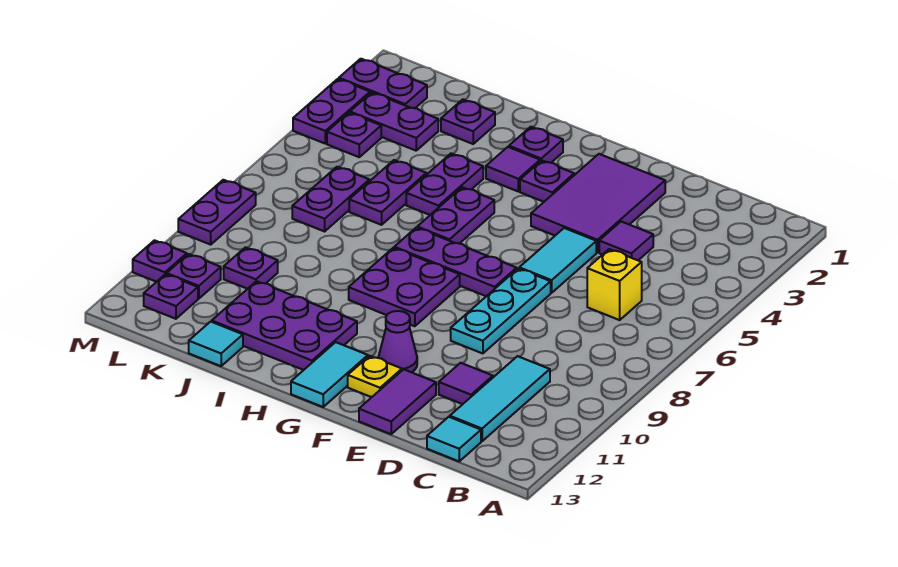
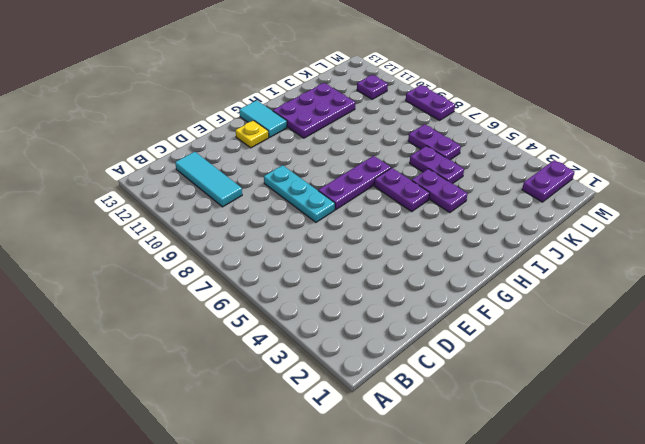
none -> yellow brick C6 level 1
none -> cyan tile C13 level 1
none -> purple tile D4 level 1
none -> purple tile D11 level 1

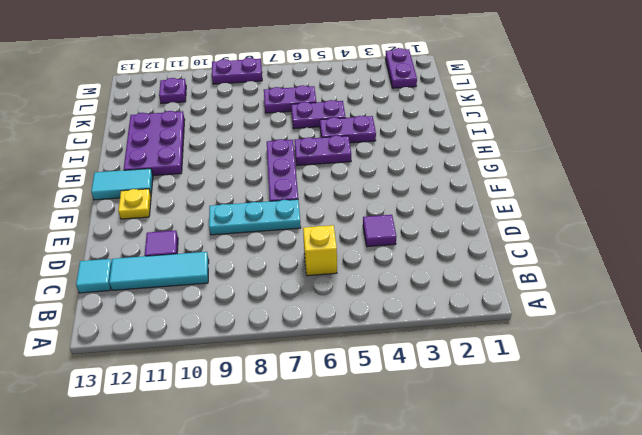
none -> purple tile E2:F4 level 1
none -> cyan tile E5:E6 level 1
none -> purple tile E12:E13 level 1
none -> purple cone F11 level 1

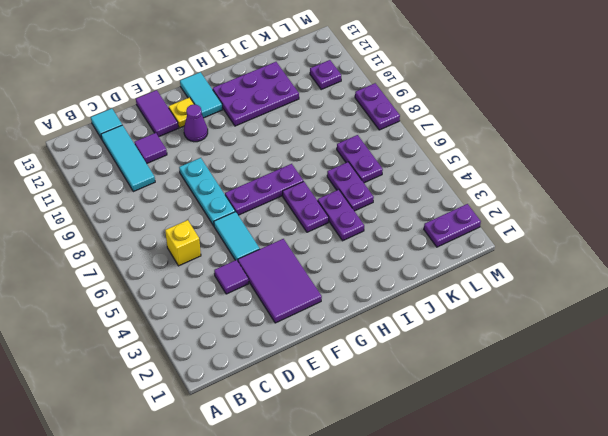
none -> purple plate G3 level 1
none -> purple plate G8:H9 level 1
none -> purple plate H2 level 1
none -> purple tile H3 level 1

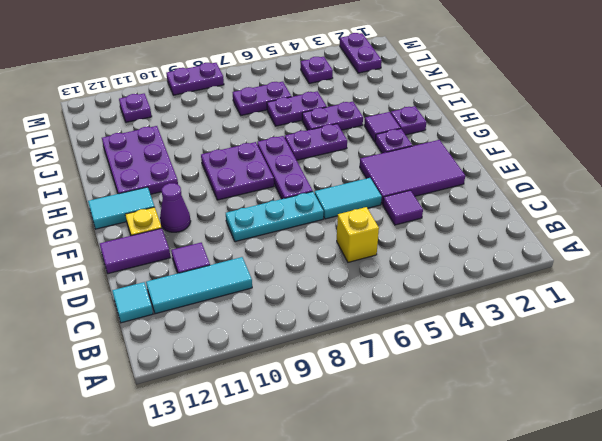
none -> purple plate J2 level 1
none -> cyan tile J13 level 1
none -> purple plate K3:L3 level 1
none -> purple plate K10 level 1

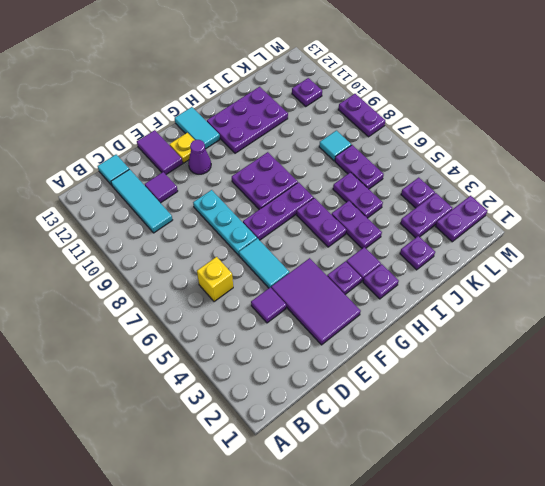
cyan tile K8 level 1 -> cyan tile J13 level 1
none -> purple plate K10 level 1
none -> purple plate L12 level 1
none -> purple plate M3:M4 level 1
none -> purple plate M11 level 1

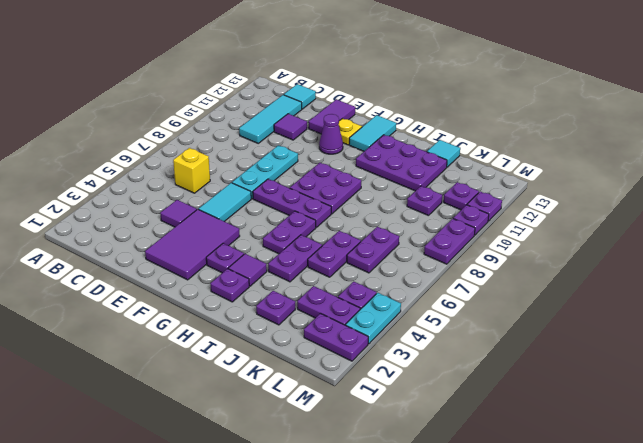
cyan plate M3:M4 level 1 -> purple plate M3:M4 level 1
purple plate M10 level 1 -> purple plate L12 level 1

